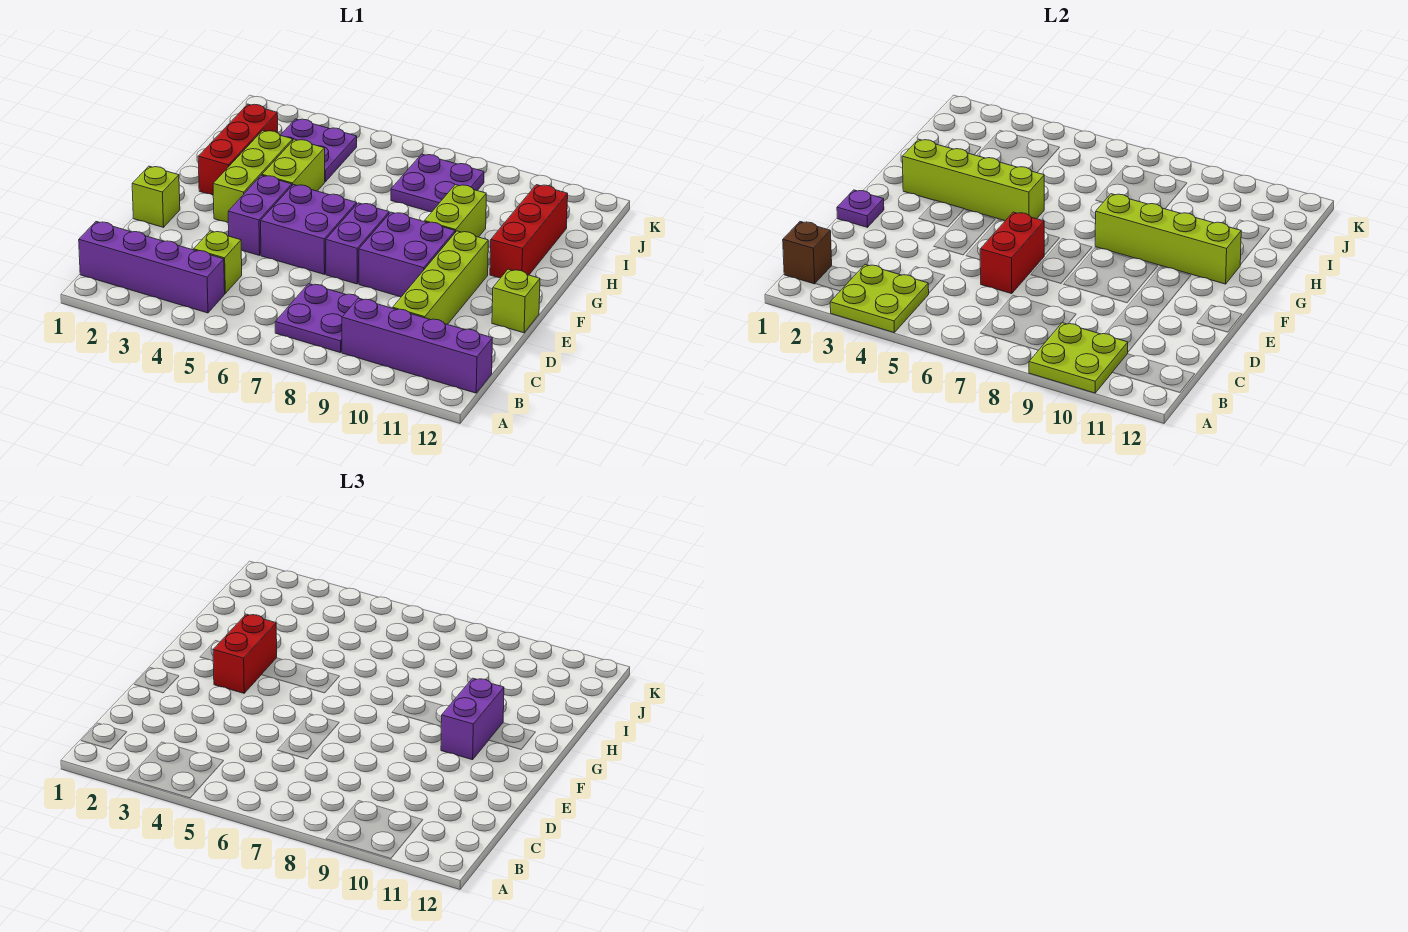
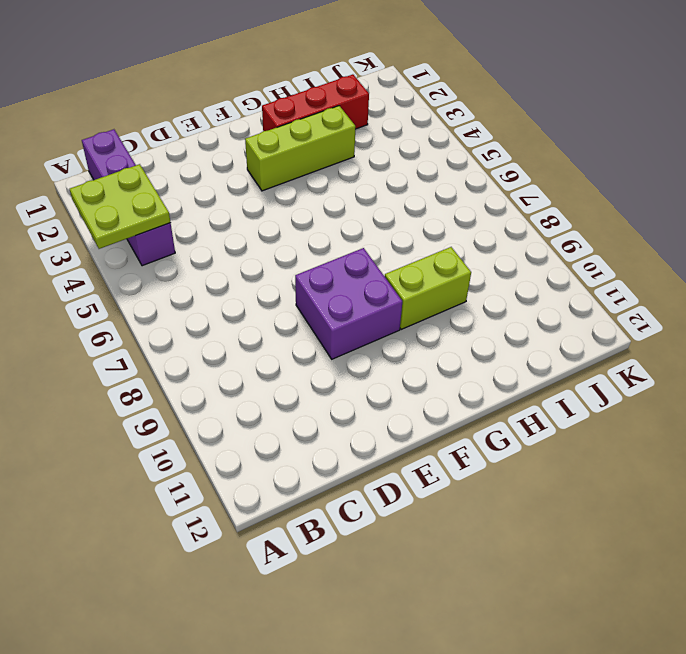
none -> purple plate B7:C8 level 1
none -> purple brick B9:B12 level 1
none -> lime brick C4 level 1

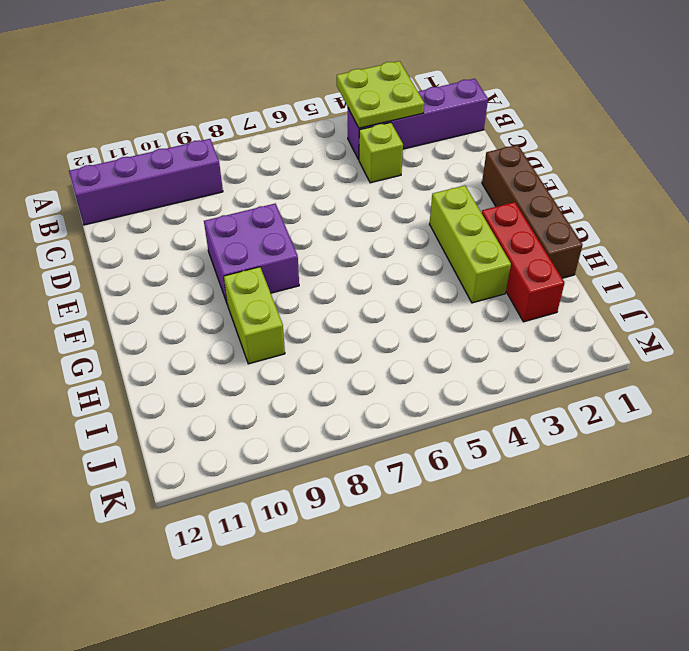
brown brick E1:H1 level 1 -> lime brick E1 level 1
none -> purple plate B7:C8 level 1
none -> lime brick C10:F10 level 1
none -> purple brick E4:F4 level 1

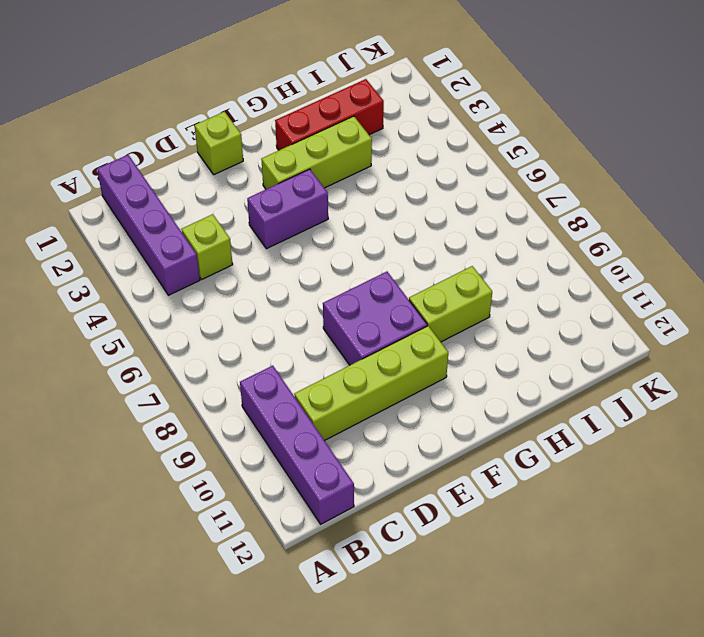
none -> purple plate B7:C8 level 1
none -> purple brick E5:F6 level 1
none -> purple brick E7:F7 level 1

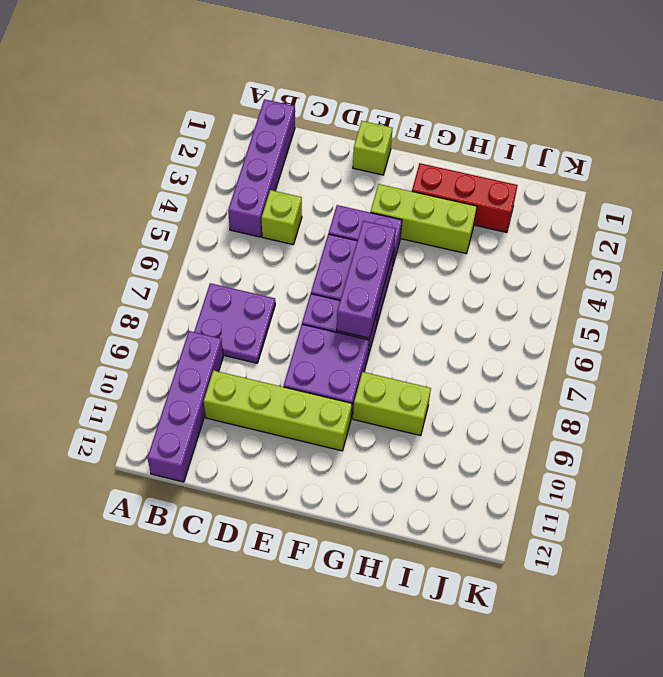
purple brick F5:F7 level 2 -> none
none -> lime brick E12 level 1
none -> lime brick G4:H4 level 1
none -> red brick G11:I11 level 1

